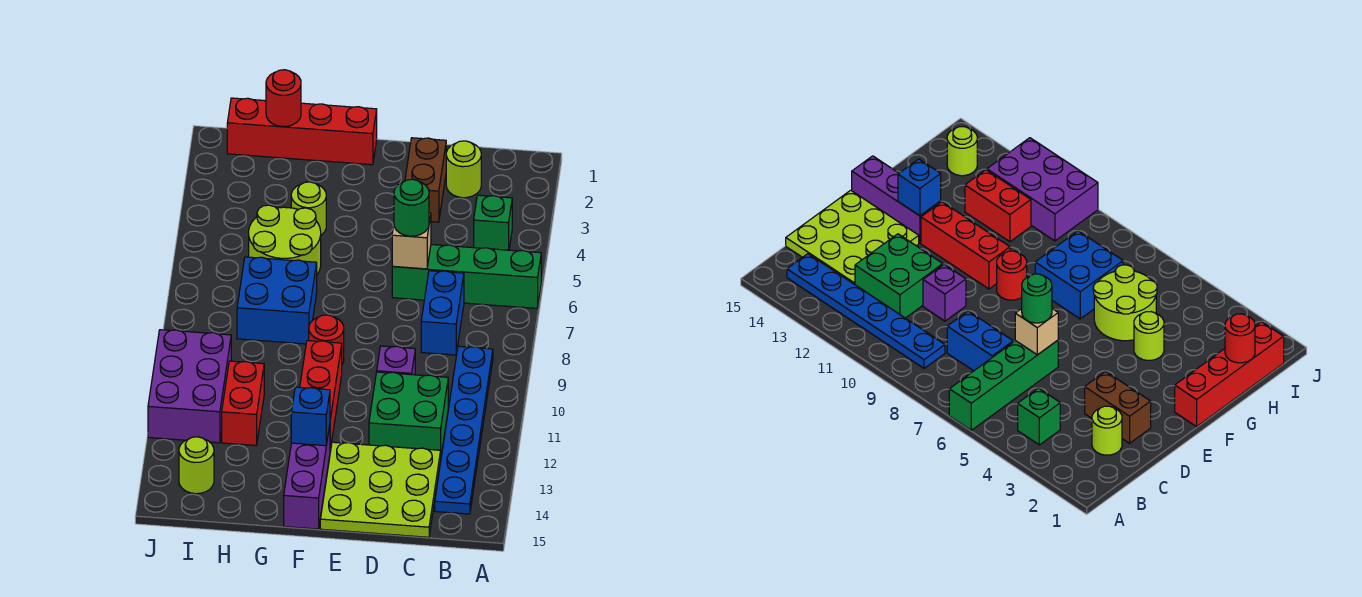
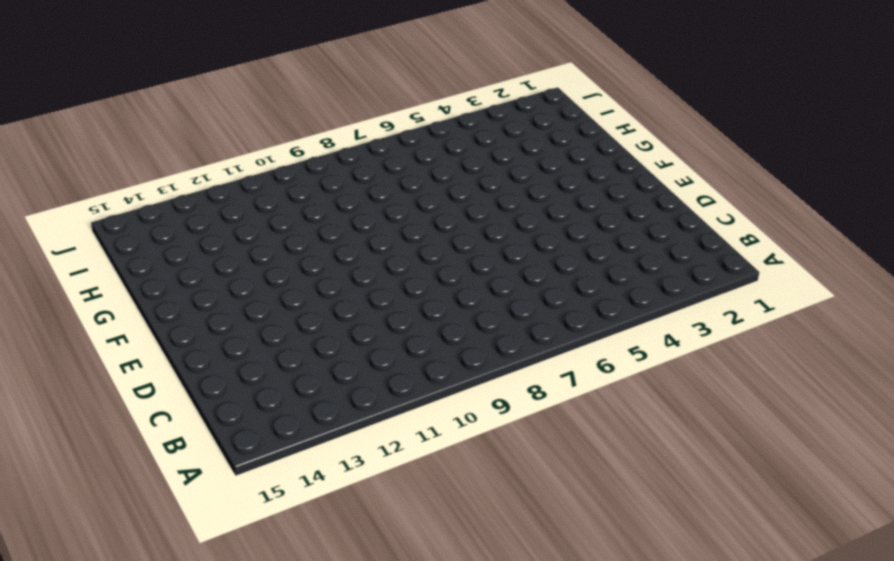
none -> green brick A6:D6 level 1
none -> green brick B4 level 1
none -> blue plate B9:B14 level 1

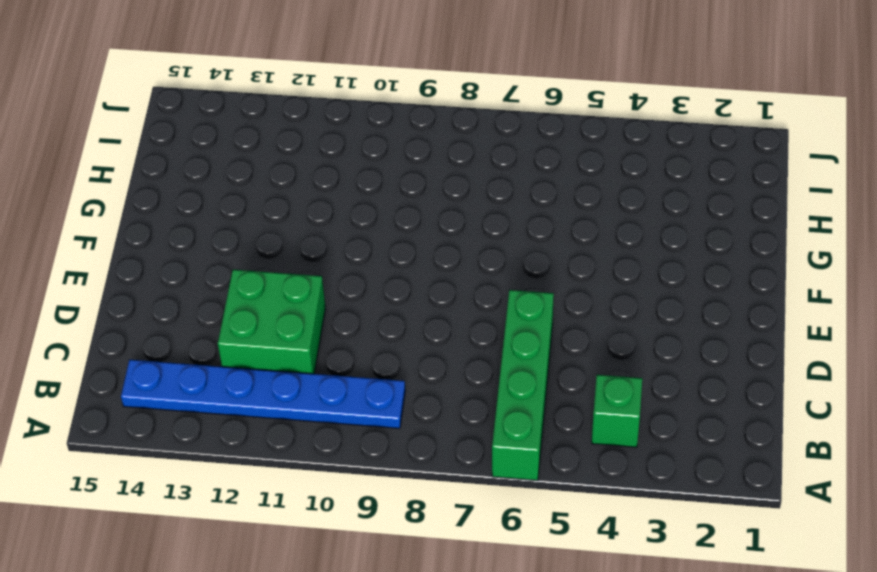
none -> lime round brick C2 level 1
none -> blue brick C7:C8 level 1
none -> lime plate C13:E15 level 1

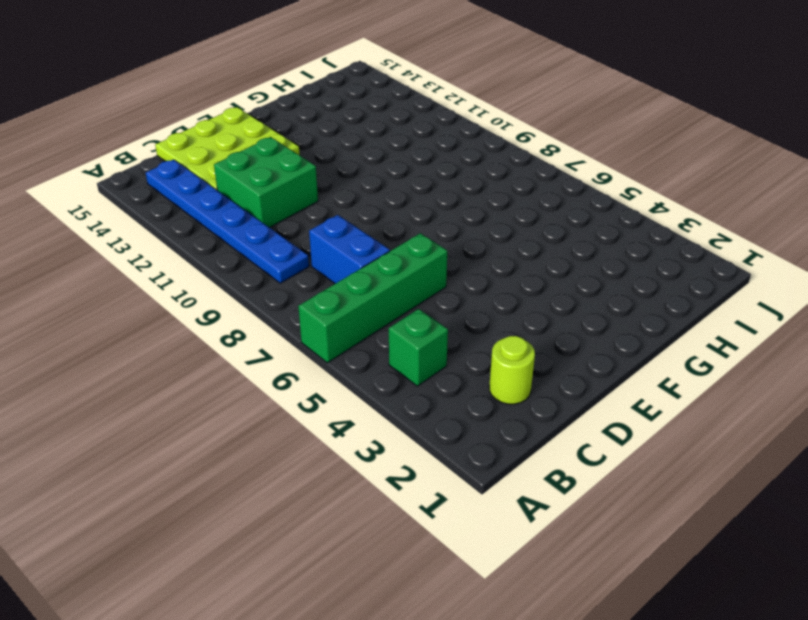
none -> brown brick D2:D3 level 1
none -> purple brick D10 level 1
none -> red brick F1:I1 level 1

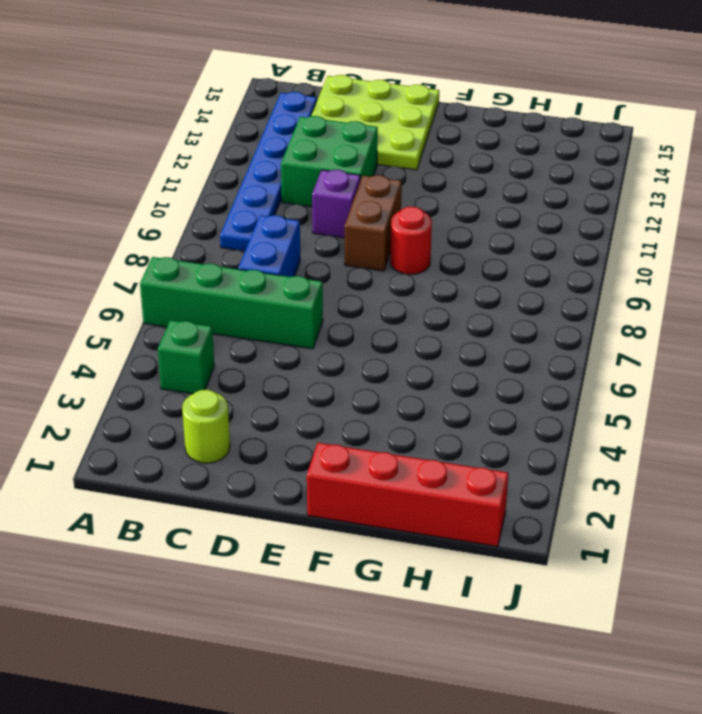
brown brick E9:E10 level 1 -> brown brick D2:D3 level 1
none -> red brick F10:F12 level 1
none -> purple brick F13:F15 level 1
none -> lime round brick G4 level 1

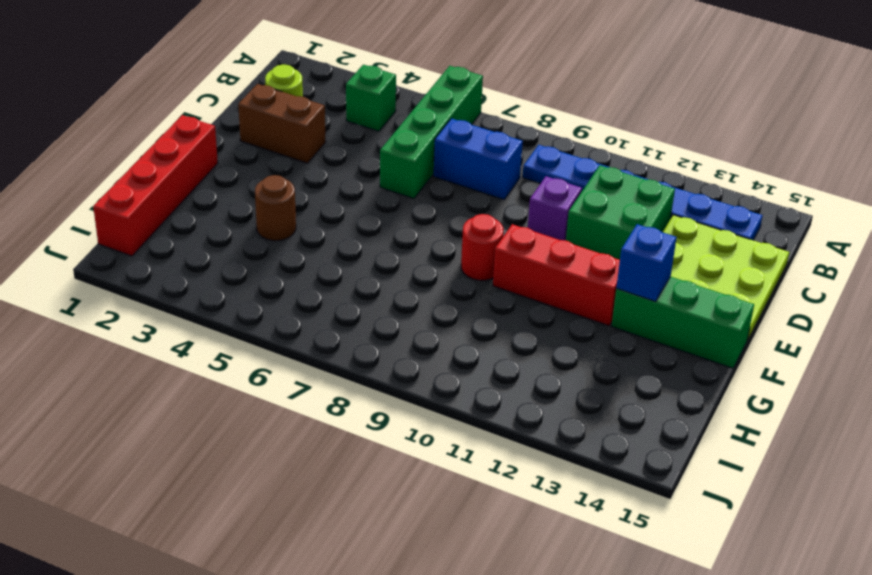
green brick F13:F15 level 1 -> purple brick F13:F15 level 1
brown round brick G4 level 1 -> lime round brick G4 level 1
none -> lime round brick G5:H6 level 1
none -> blue brick G7:H8 level 1
none -> red brick H11:H12 level 1

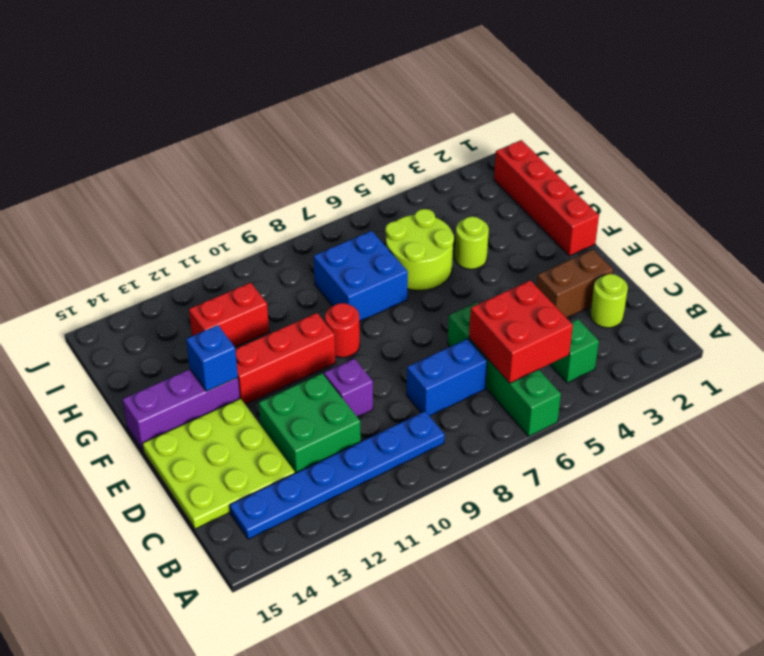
red brick B5:C6 level 2 -> none
none -> purple brick I10:J12 level 1
none -> lime round brick I14 level 1
none -> tan brick D6 level 2

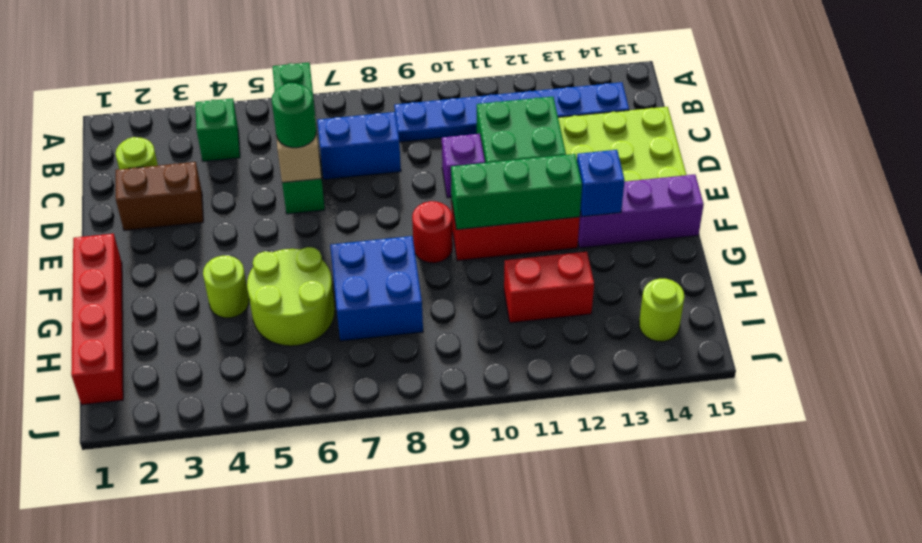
green brick F10:F12 level 2 -> none
none -> purple brick I10:J12 level 1
none -> red round brick H1 level 2

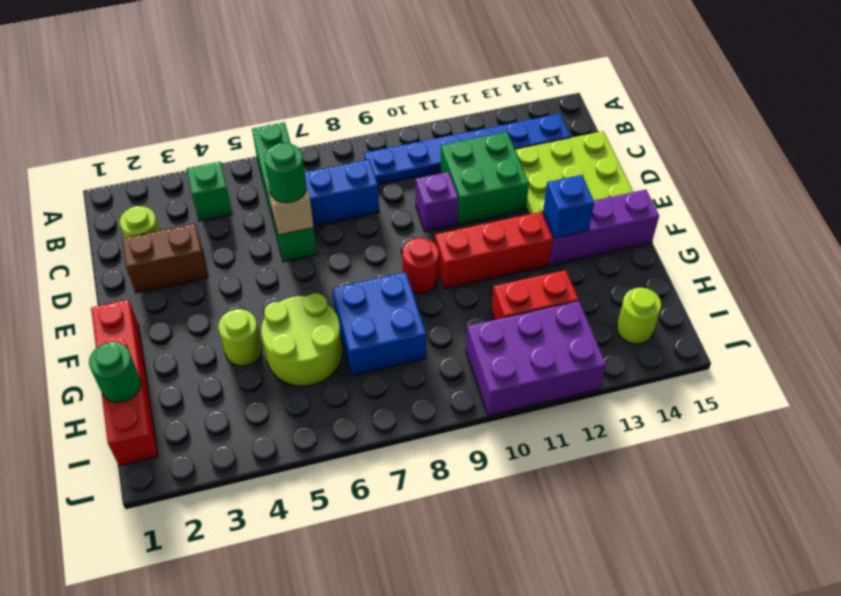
green round brick H1 level 2 -> red round brick H1 level 2

